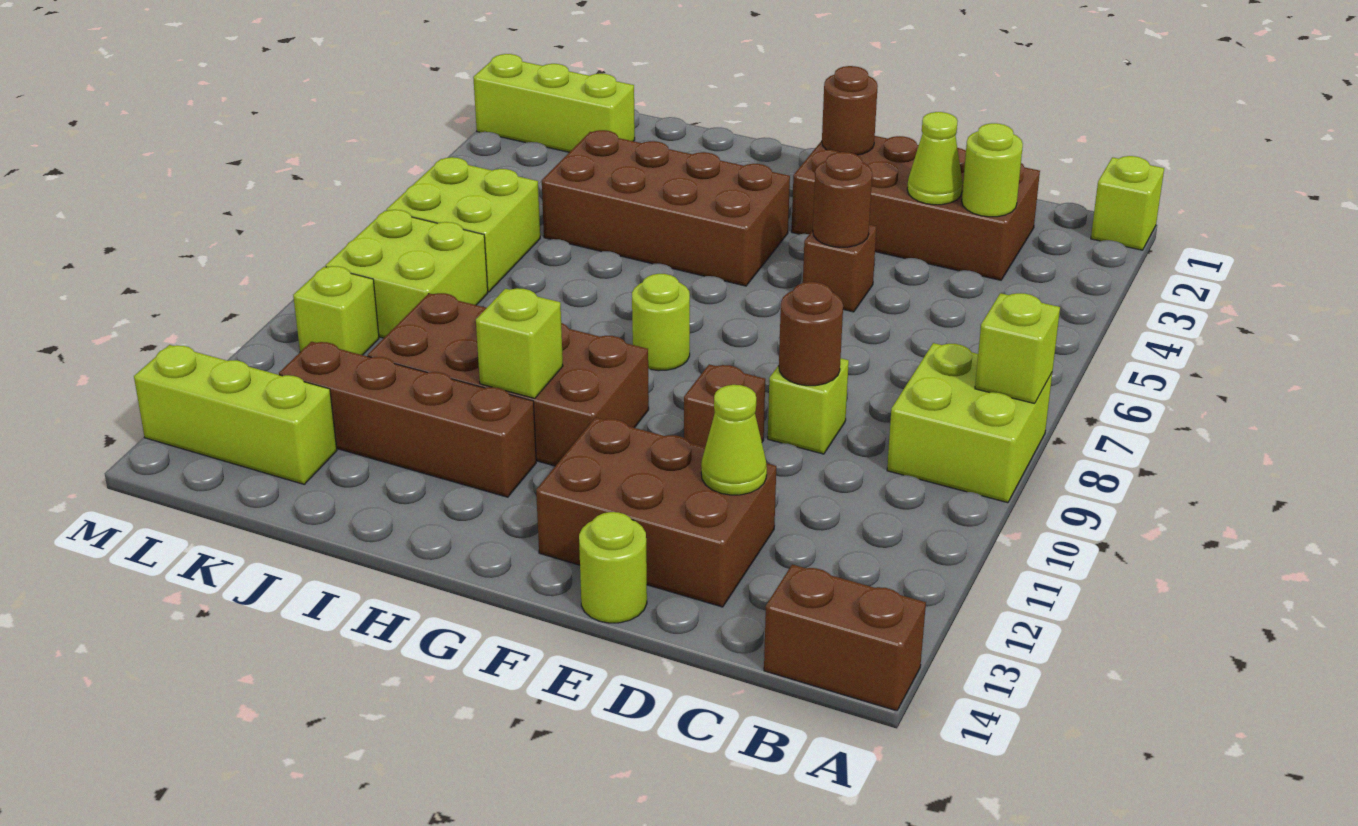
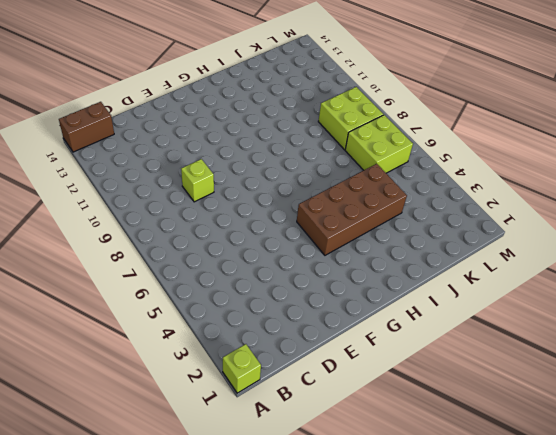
none -> lime brick A8:B9 level 1
none -> brown brick C2:F3 level 1
none -> brown brick D12:F13 level 1

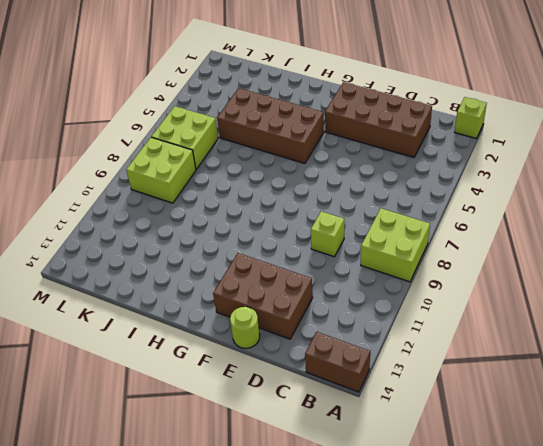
none -> brown brick E5 level 1
none -> brown brick E10 level 1
none -> lime round brick G8 level 1

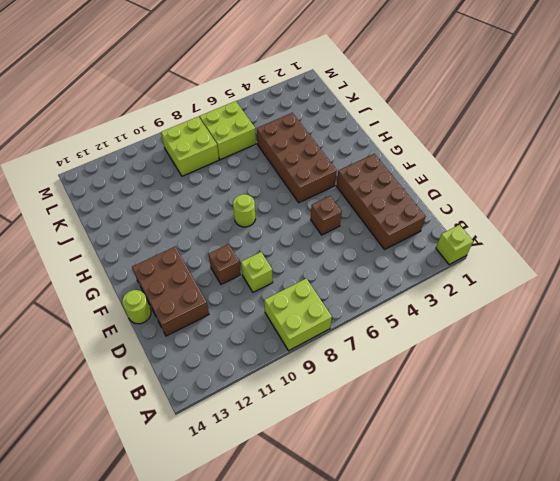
none -> brown brick A14:B14 level 1
none -> brown brick G10:J11 level 1
none -> brown brick H12:K12 level 1

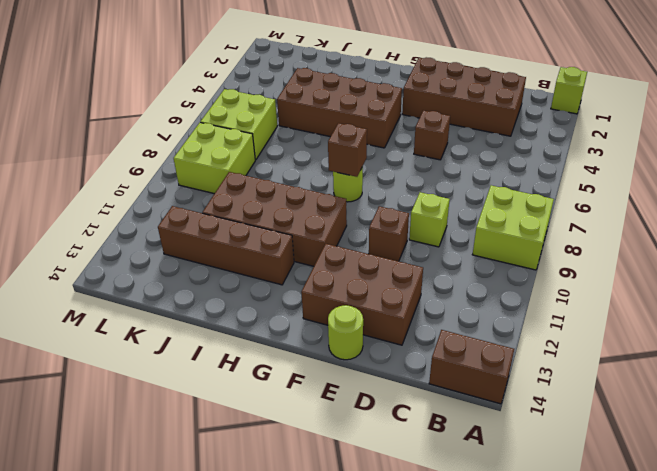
brown brick G8 level 2 -> none
none -> lime brick K2:M2 level 1
none -> lime brick K13:M13 level 1
none -> lime brick L10 level 1

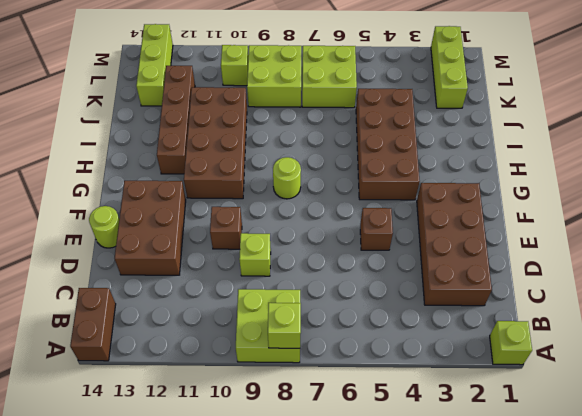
none -> lime round brick C3 level 2
none -> lime cone D3 level 2
none -> brown round brick D9 level 2

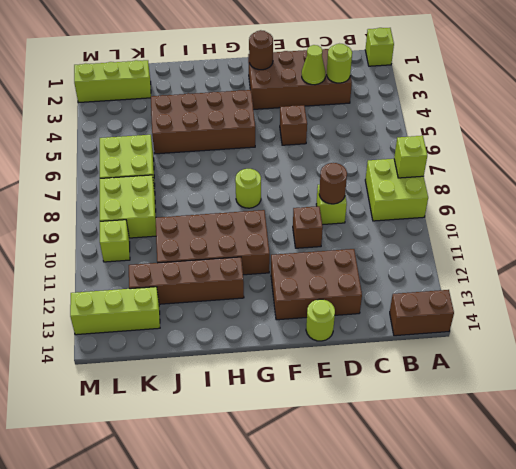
none -> lime cone D12 level 2
none -> brown round brick E5 level 2
none -> lime brick H11 level 2

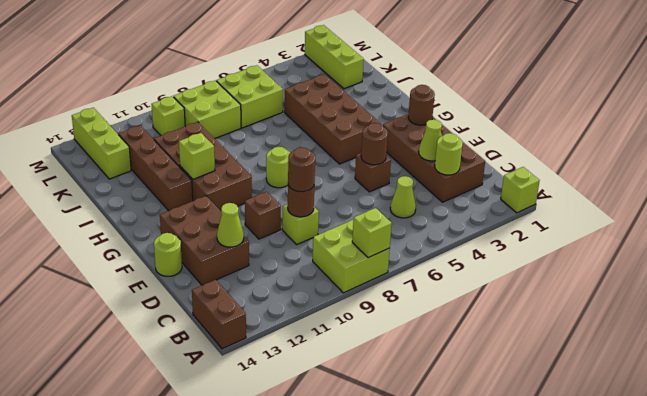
lime cone C5 level 1 -> none
brown round brick D9 level 3 -> none

